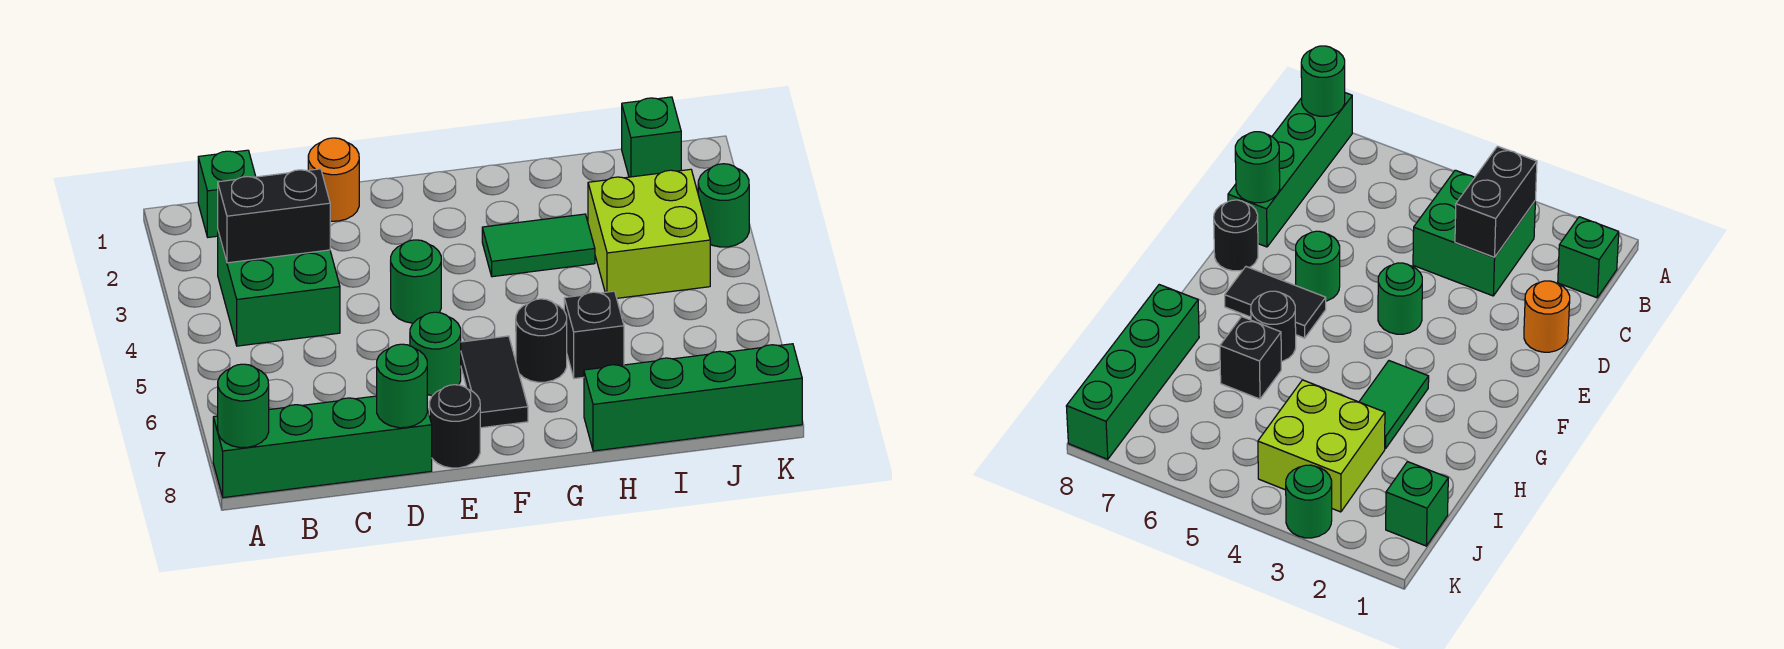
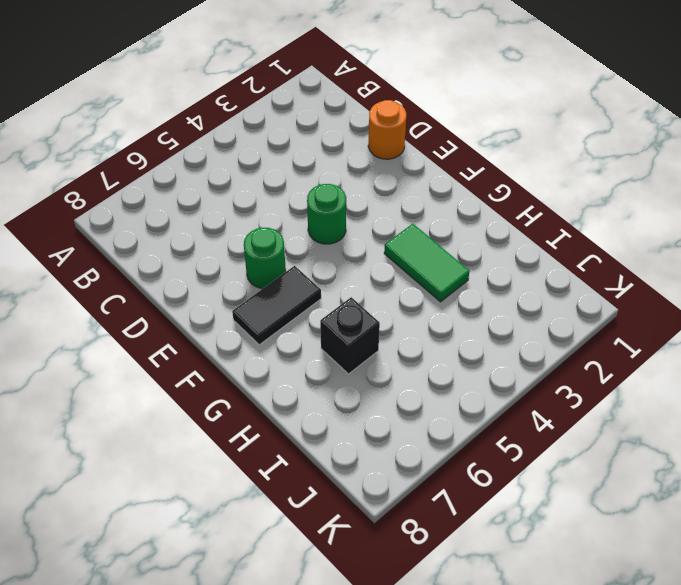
none -> green brick A8:D8 level 1
none -> green brick B1 level 1
none -> green brick B3:C4 level 1

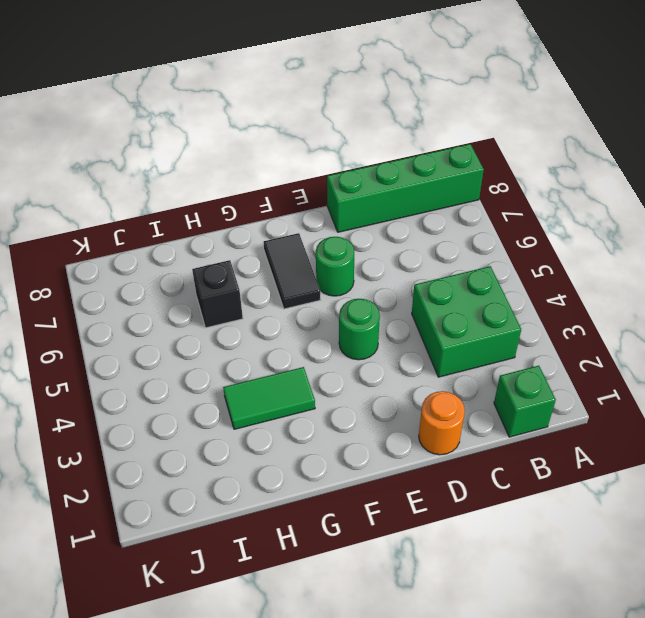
none -> black round brick E8 level 1
none -> black round brick G6 level 1
none -> green brick H8:K8 level 1

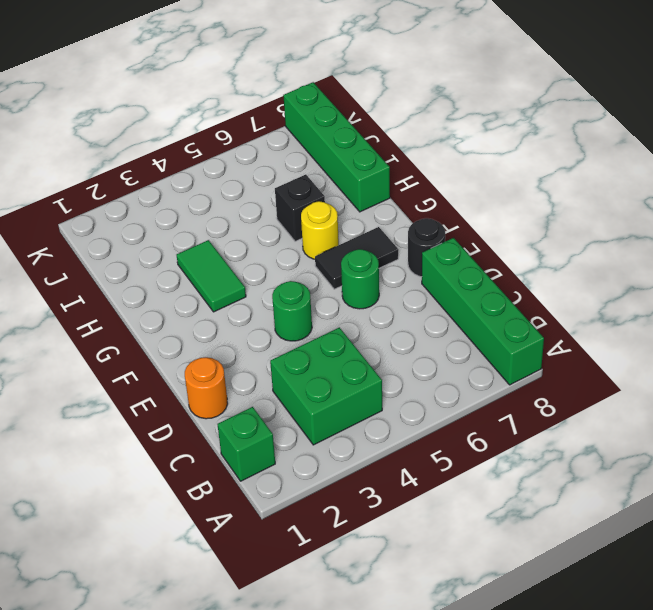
yellow round brick G6 level 1 -> black round brick G6 level 1
none -> lime brick I3:J4 level 1
none -> green brick J1 level 1
none -> green round brick K3 level 1

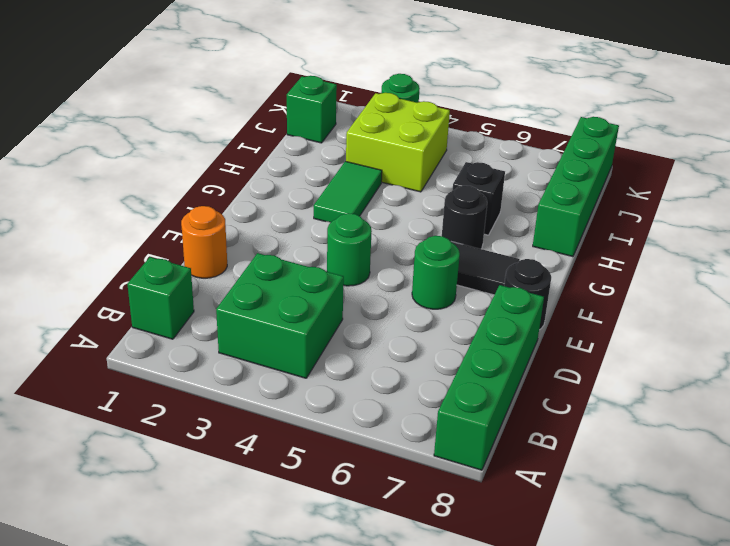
none -> green round brick A8 level 2
none -> black brick B3:C3 level 2
none -> green round brick D8 level 2

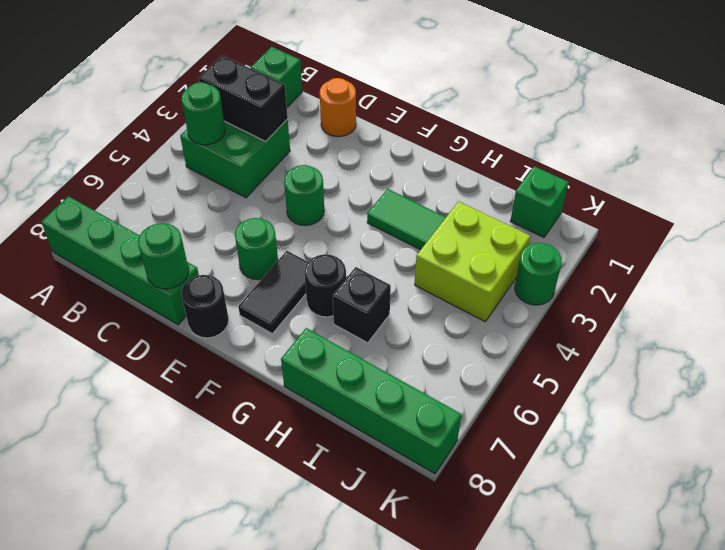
green round brick B4 level 2 -> green round brick A8 level 2

